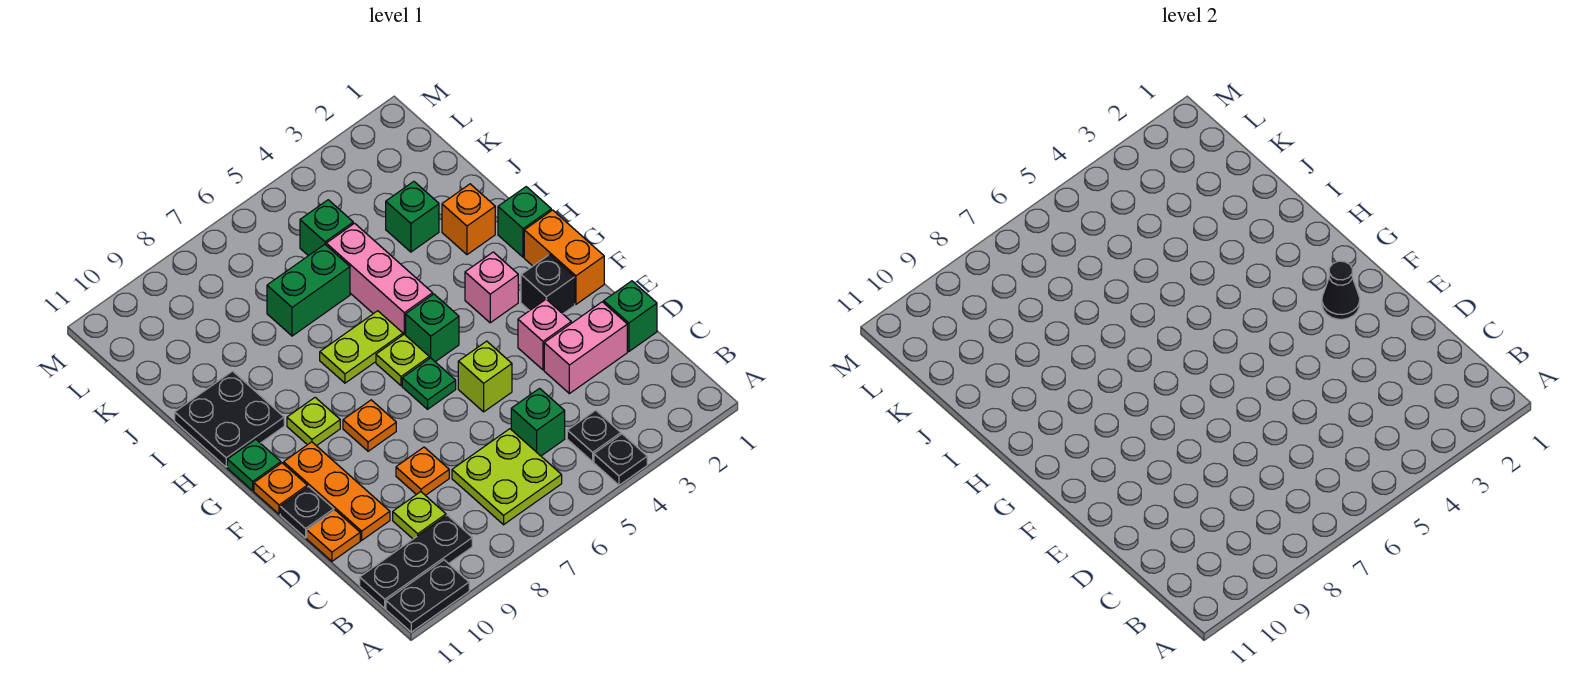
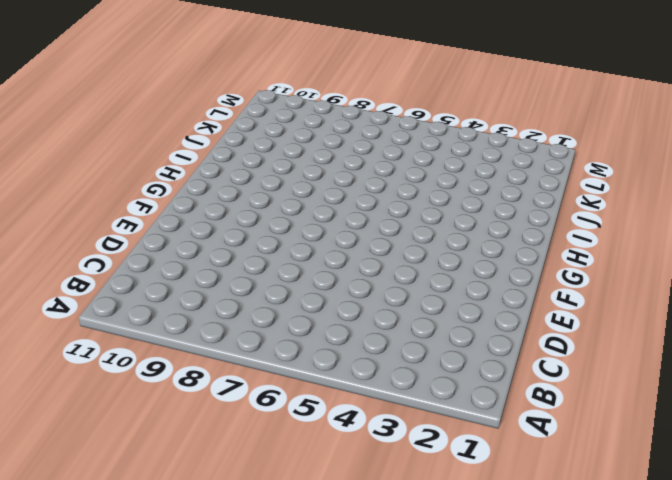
none -> black plate A4 level 1
none -> black plate A10:A11 level 1
none -> black plate B4 level 1
none -> lime plate B6:C7 level 1

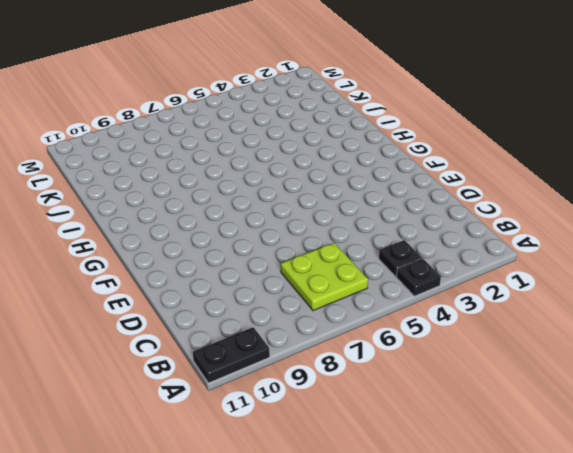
none -> black plate B9:B11 level 1
none -> green brick C5 level 1
none -> lime plate C9 level 1
none -> green brick D1 level 1

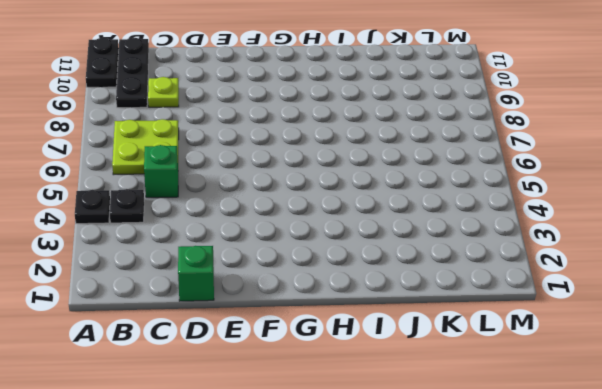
none -> pink brick D2:D3 level 1
none -> orange plate D8 level 1
none -> orange plate D10:F10 level 1
none -> orange plate D11 level 1

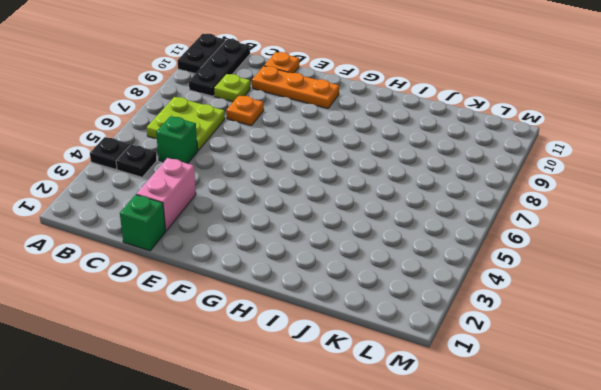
none -> pink brick E3 level 1
none -> lime brick E5 level 1
none -> black plate E11 level 1
none -> orange brick F1:G1 level 1

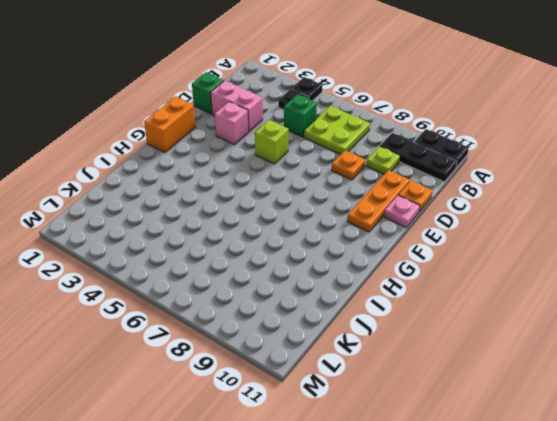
pink plate E11 level 1 -> black plate E11 level 1
none -> black brick F2 level 1
none -> green plate F6 level 1
none -> orange plate F8 level 1
none -> orange plate F11 level 1

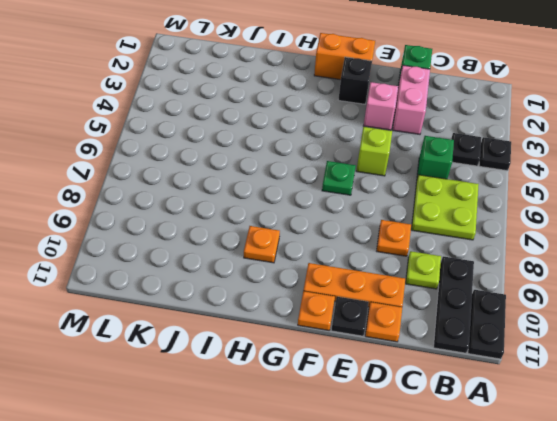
orange plate H9 level 1 -> orange plate F8 level 1
none -> pink brick G3 level 1
none -> green brick G5 level 1
none -> lime plate G6 level 1
none -> lime plate G9 level 1

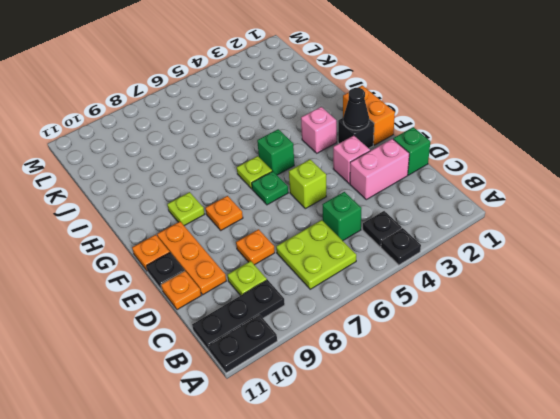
none -> green plate G11 level 1
none -> green brick H1 level 1
none -> pink brick H5:J5 level 1
none -> lime plate H6:H7 level 1

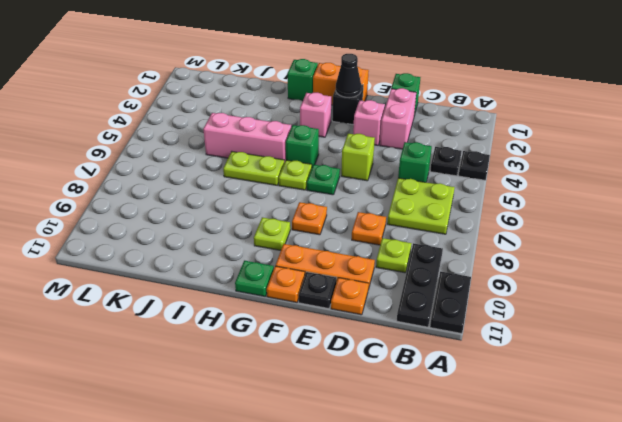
lime plate H6:I6 level 1 -> lime plate H6:H7 level 1
none -> black plate H10:I11 level 1
none -> orange brick I2 level 1
none -> green brick J3 level 1
none -> green brick J6:J7 level 1

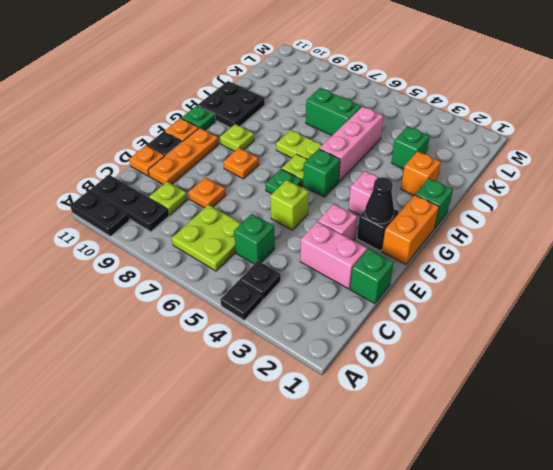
none -> green brick K5 level 1

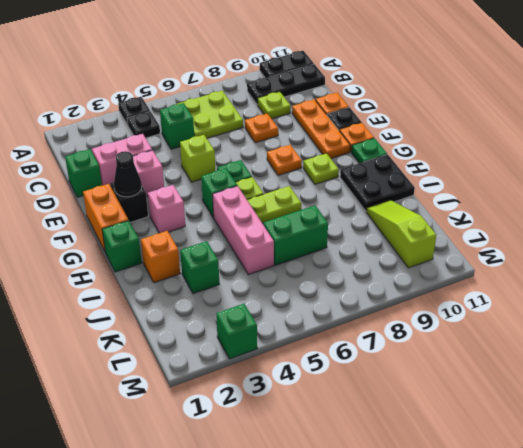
lime slope J10:L10 level 1 top L -> none
green brick M3 level 1 -> green brick K5 level 1

